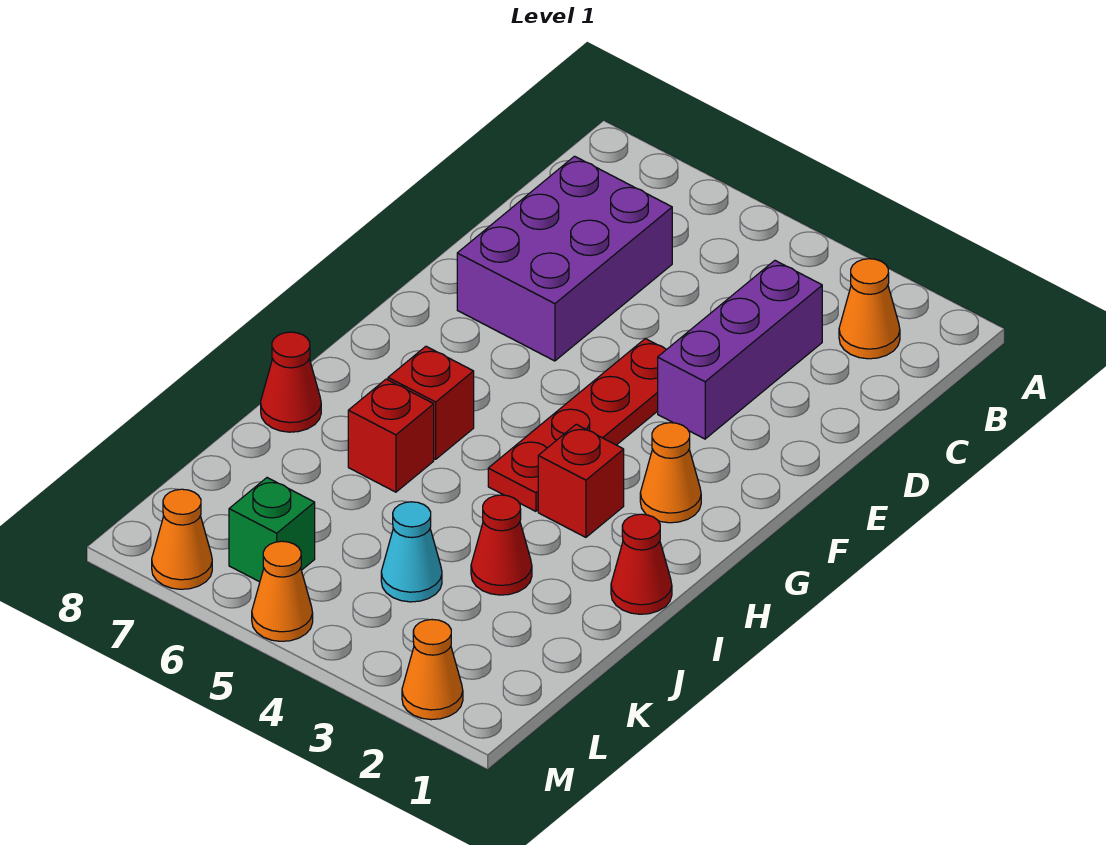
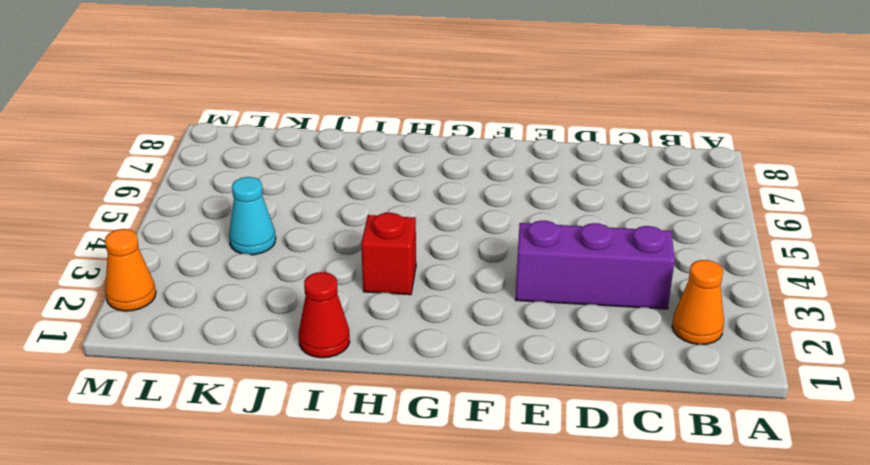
none -> purple brick C6:E7 level 1
none -> red plate E4:H4 level 1
none -> orange cone G2 level 1

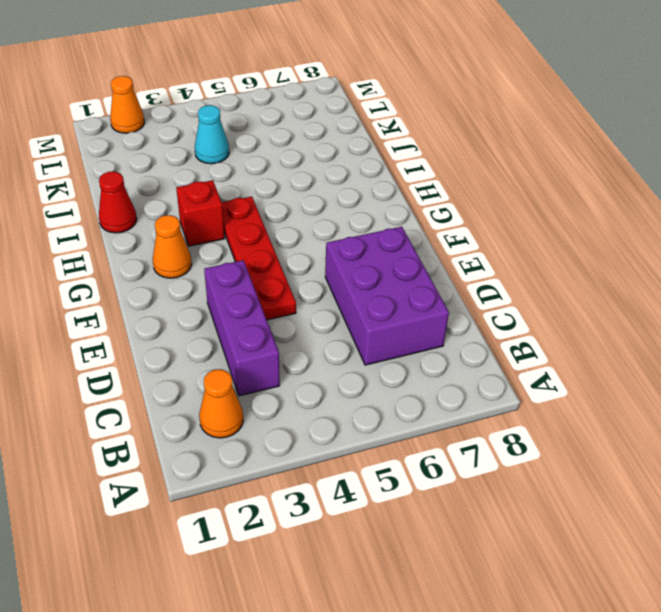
none -> red brick H6 level 1
none -> red brick I6 level 1
none -> red cone I8 level 1

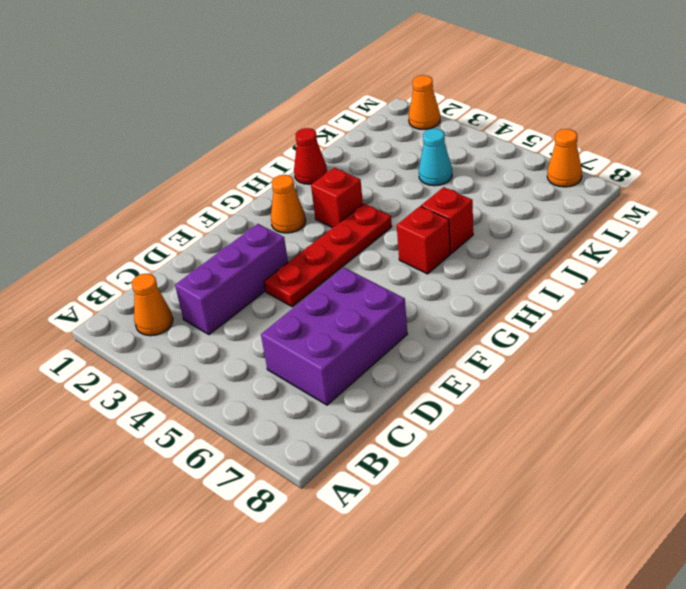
none -> red cone I8 level 1
none -> red cone J3 level 1
none -> green brick L6 level 1

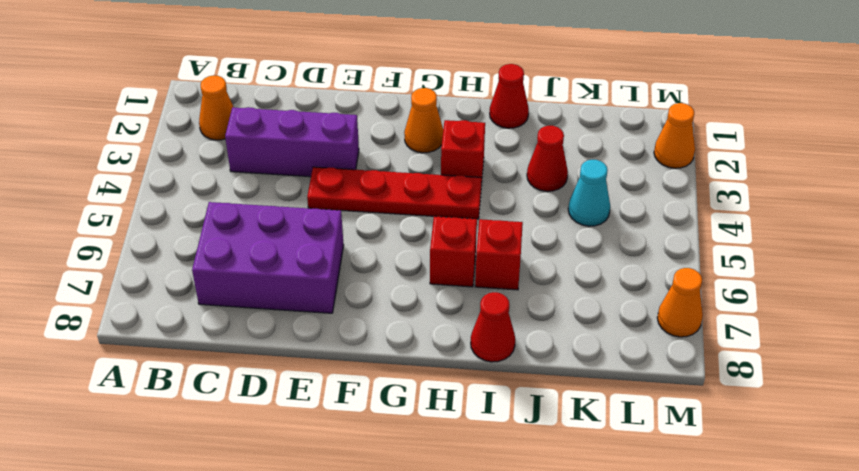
none -> green brick L6 level 1
none -> orange cone M5 level 1

